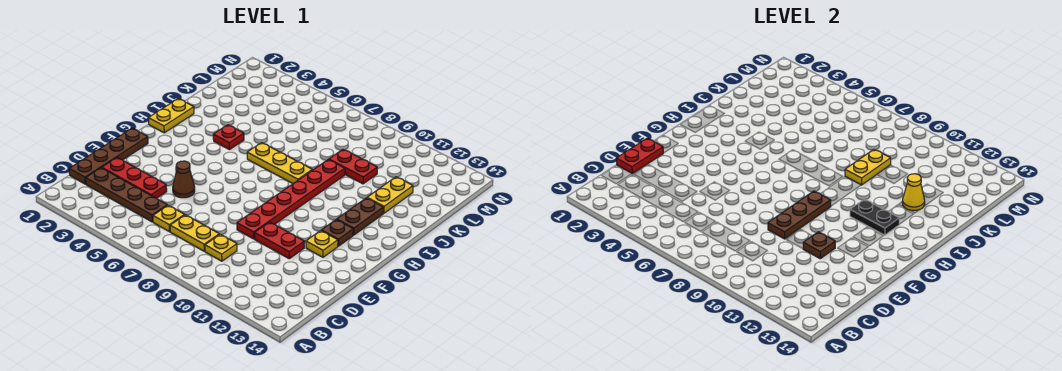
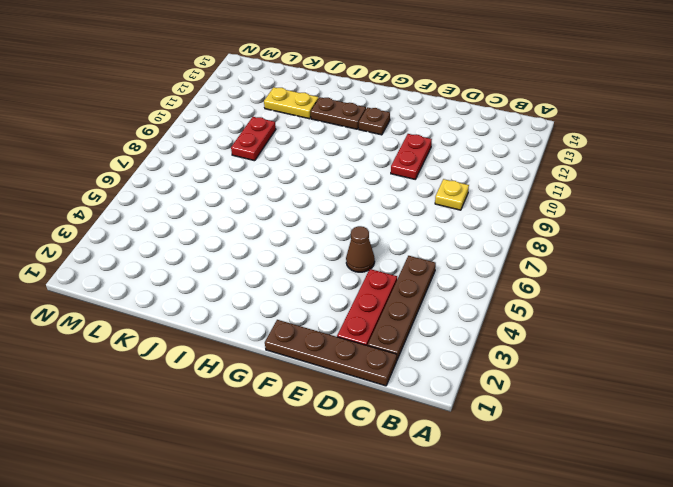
none -> yellow plate C6 level 1
none -> yellow plate C7:C8 level 1
none -> red plate E9:J9 level 1

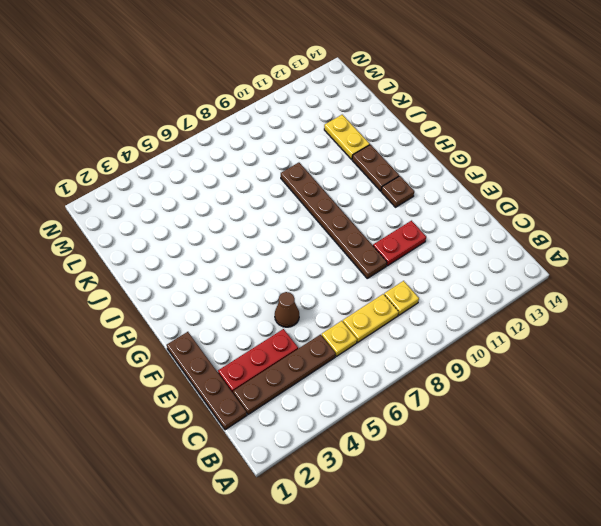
brown plate E9:J9 level 1 -> red plate E9:J9 level 1
none -> yellow plate F12 level 1
none -> yellow plate H1:I1 level 1
none -> red plate I4 level 1

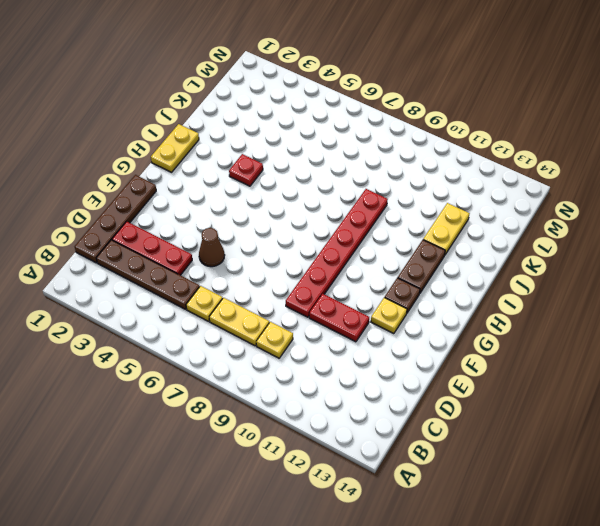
none -> yellow plate I6:I8 level 1
none -> red plate K9:K10 level 1
none -> red plate D1:E1 level 2

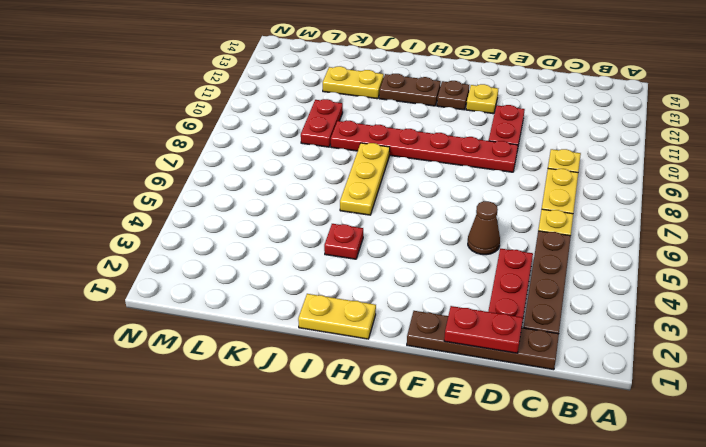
none -> brown plate E9:G9 level 2
none -> brown plate E11 level 2
none -> black plate H11:H12 level 2

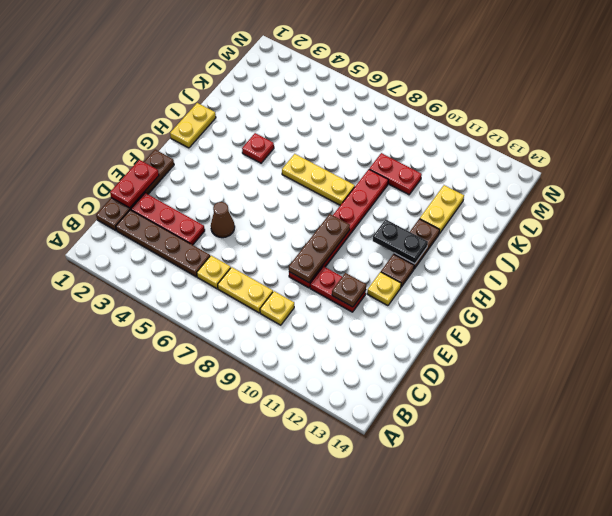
none -> yellow plate J9:K9 level 2
none -> yellow cone J12 level 2

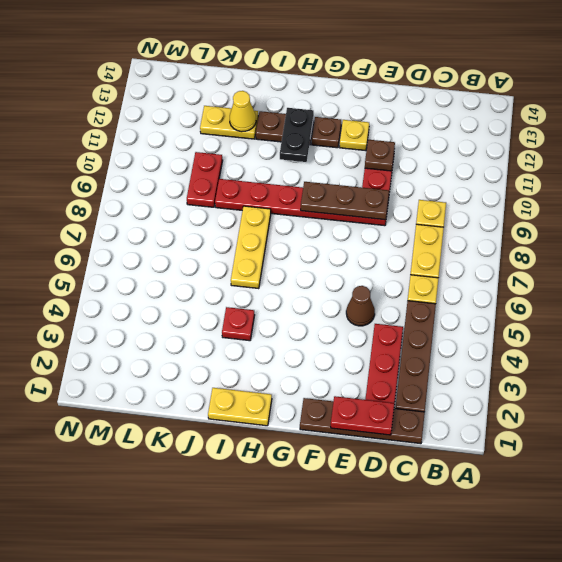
none -> yellow plate J9:K9 level 2

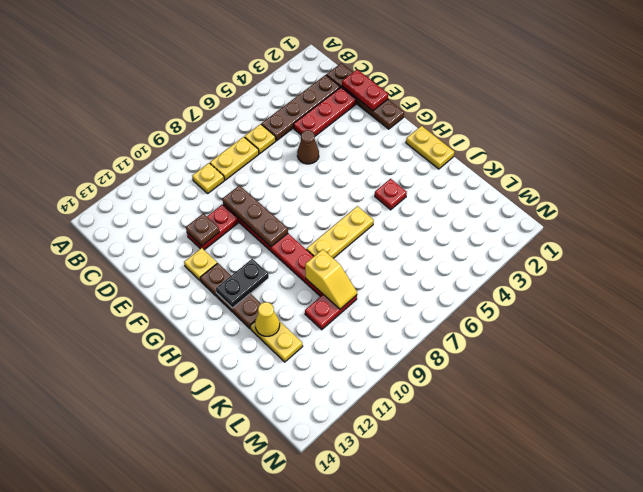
yellow slope J9:K9 level 2 top J -> yellow plate J9:K9 level 2

